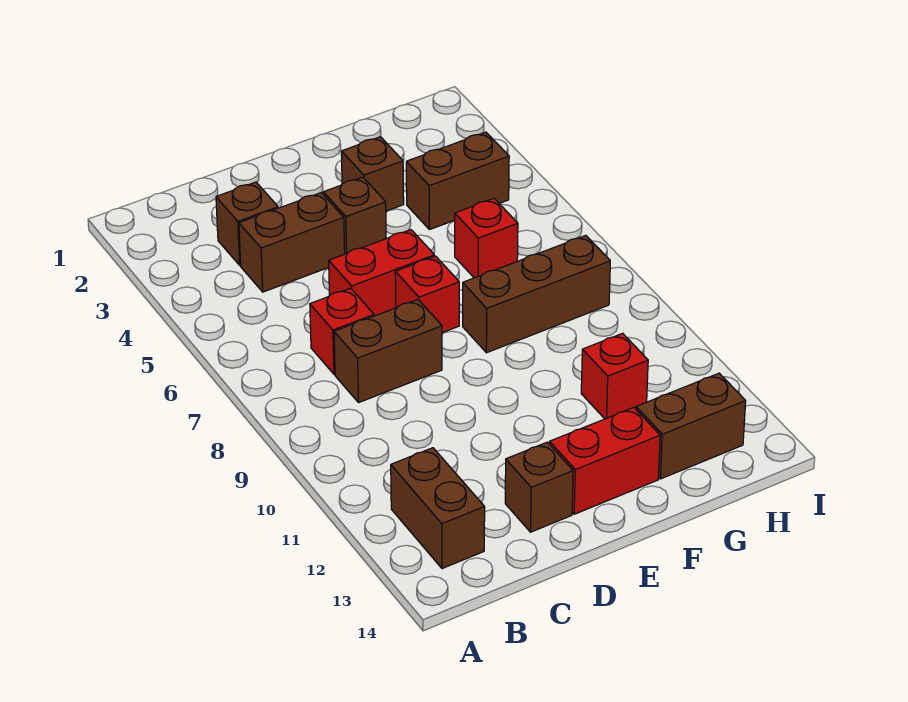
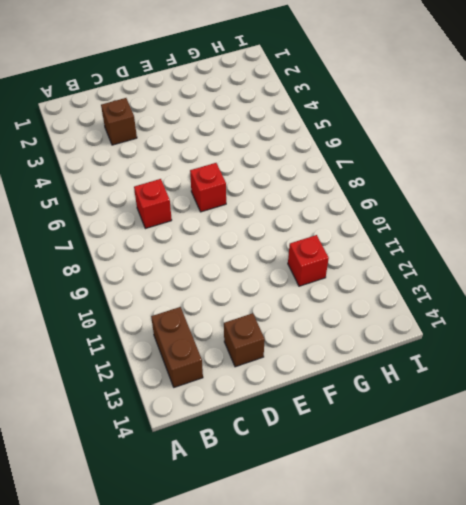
none -> brown brick C4:D4 level 1
none -> brown brick C8:D8 level 1
none -> red brick D6:E6 level 1

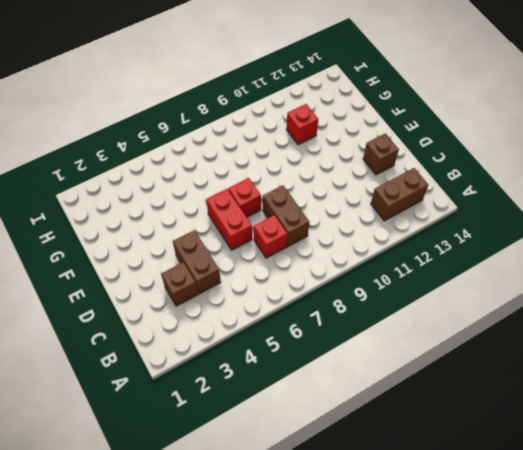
none -> brown brick E4 level 1
none -> red brick E13:F13 level 1
none -> brown brick F3 level 1

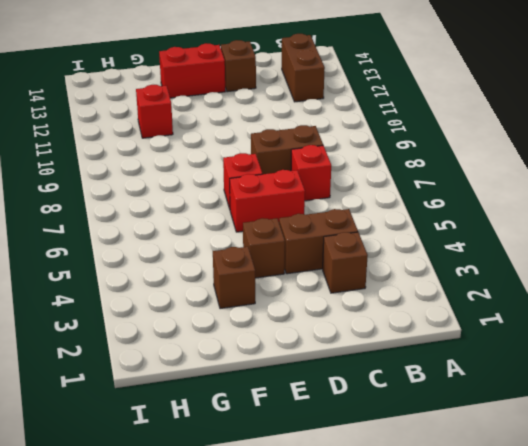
none -> brown brick F8:H8 level 1
none -> brown brick G4:H4 level 1
none -> red brick G6 level 1

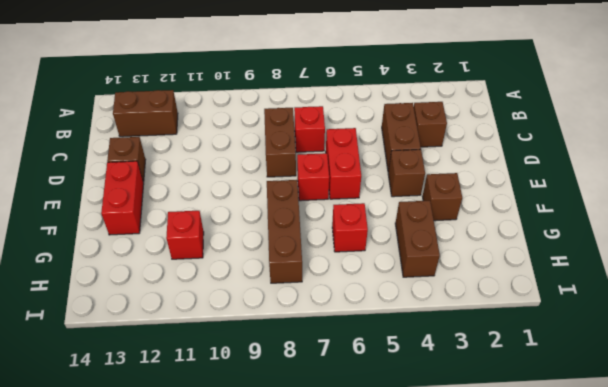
none -> brown brick G13:H13 level 1

